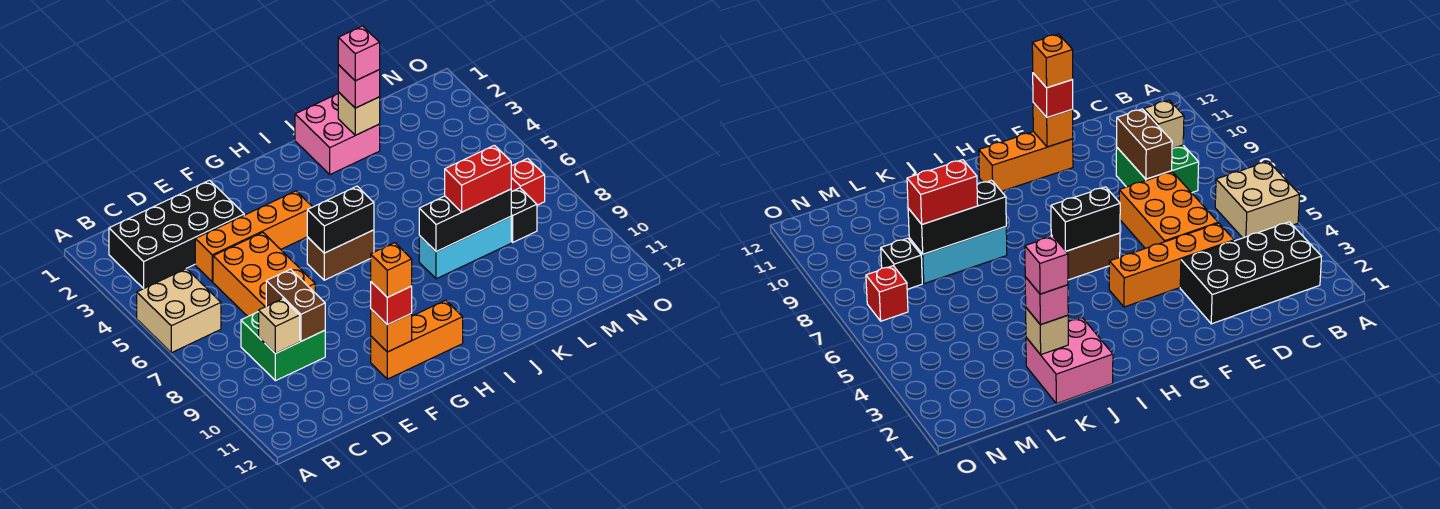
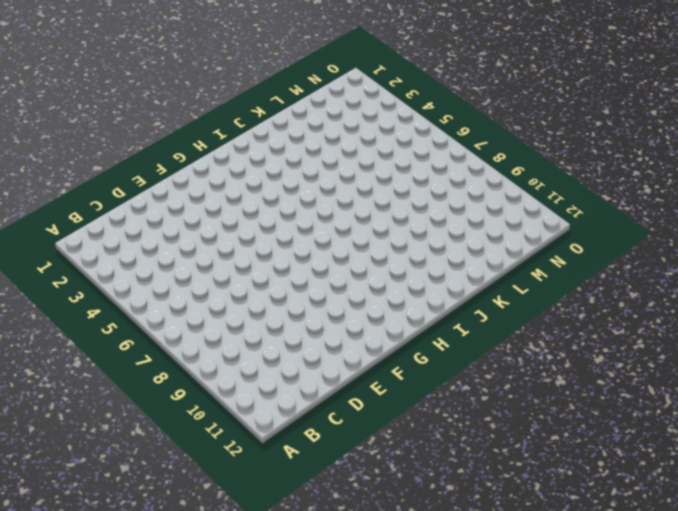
none -> tan brick A5:B6 level 1
none -> black brick B2:E3 level 1
none -> green brick C8:D9 level 1

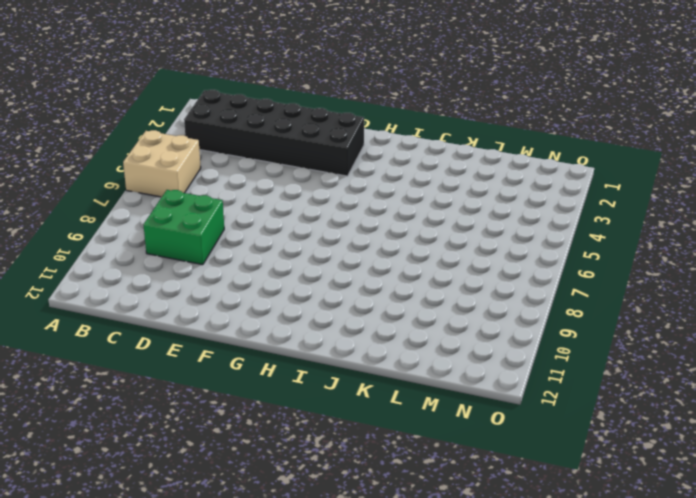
black brick B2:G3 level 1 -> black brick B2:E3 level 1
none -> orange brick D4:G4 level 1
none -> orange brick D5:E7 level 1
none -> orange brick F11:H11 level 1

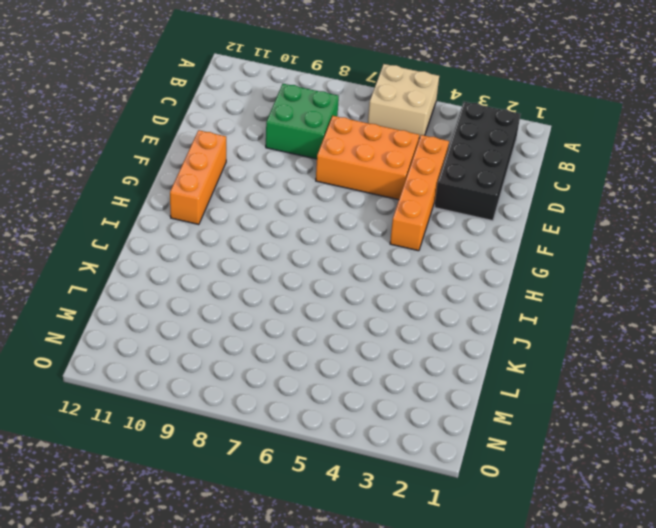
none -> brown brick G6:H6 level 1
none -> pink brick J1:K2 level 1
none -> cyan brick J8:L8 level 1

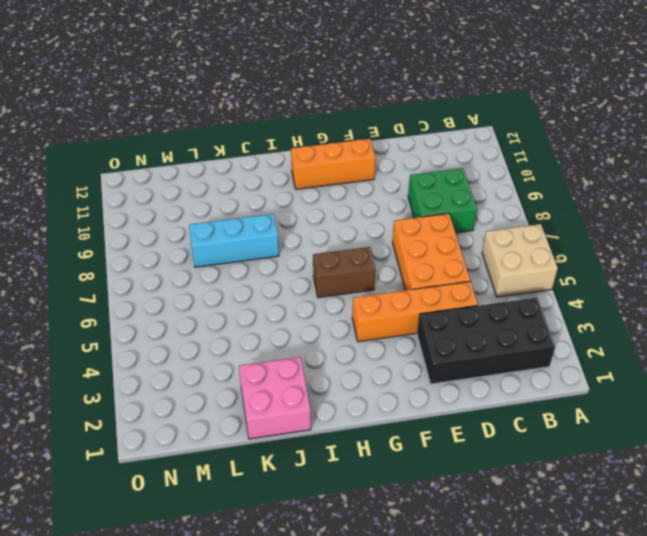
none -> black brick M8 level 1
none -> red brick N7 level 1
none -> tan brick C9 level 2

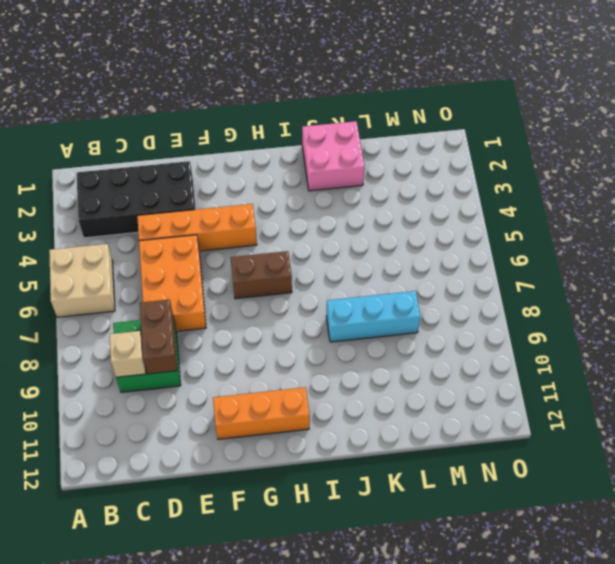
none -> black brick M8 level 1
none -> red brick N7 level 1
none -> orange brick F11 level 2

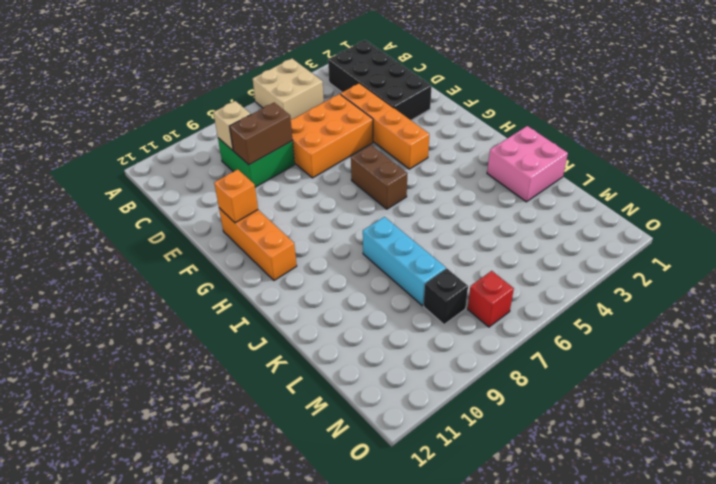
none -> black brick G6:H6 level 2
none -> black brick J8:L8 level 2
none -> tan brick K2 level 2

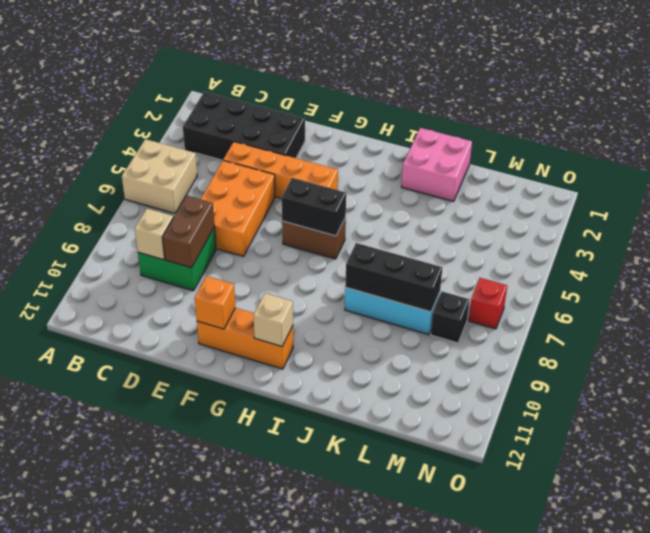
tan brick H11 level 2 -> tan brick K2 level 2
none -> red brick F11 level 3
none -> pink brick K2 level 3
none -> red brick K8:L8 level 3

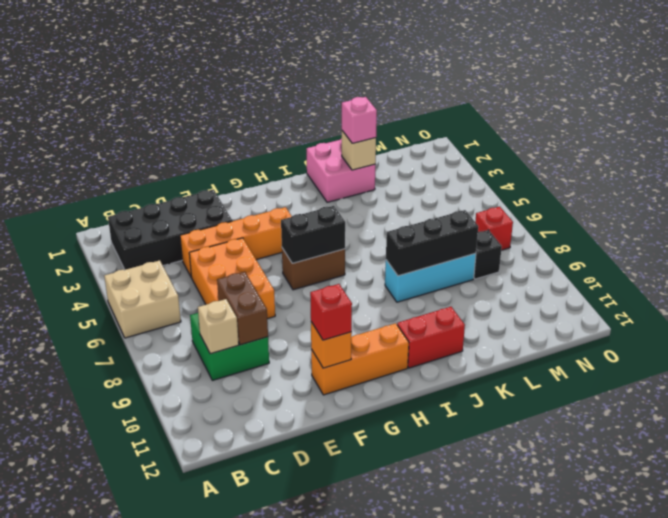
red brick I11:J11 level 1 -> red brick K8:L8 level 3
none -> orange brick F11 level 4
none -> pink brick K2 level 4

